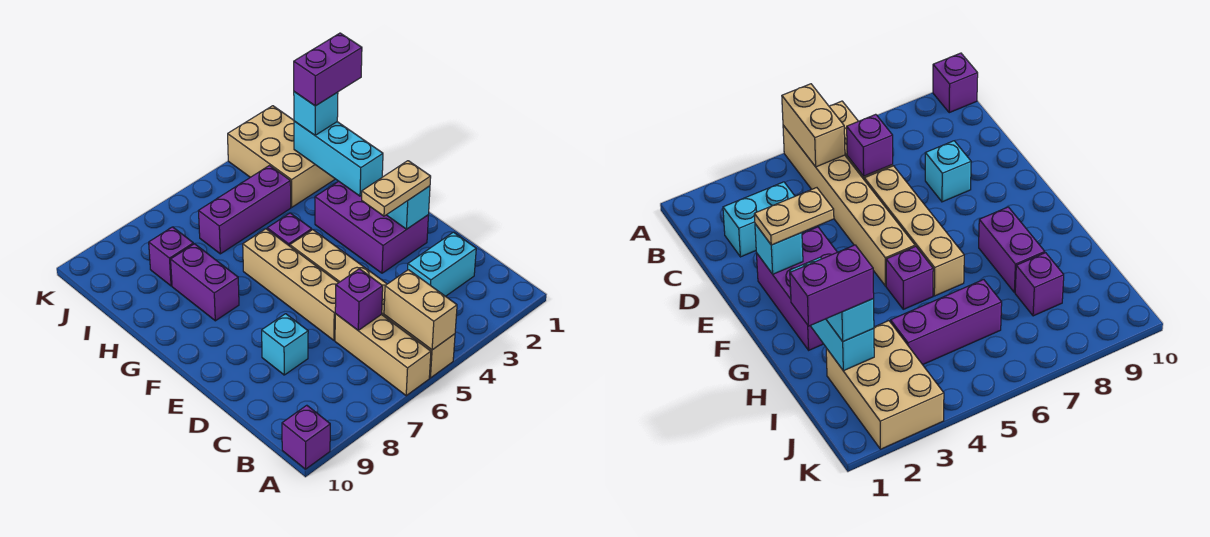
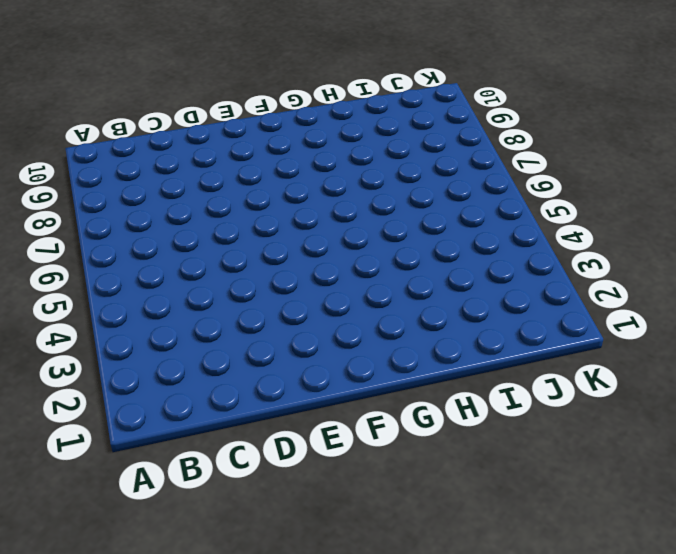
none -> tan brick A5:F5 level 1
none -> tan brick A6:C6 level 1
none -> purple brick A10 level 1

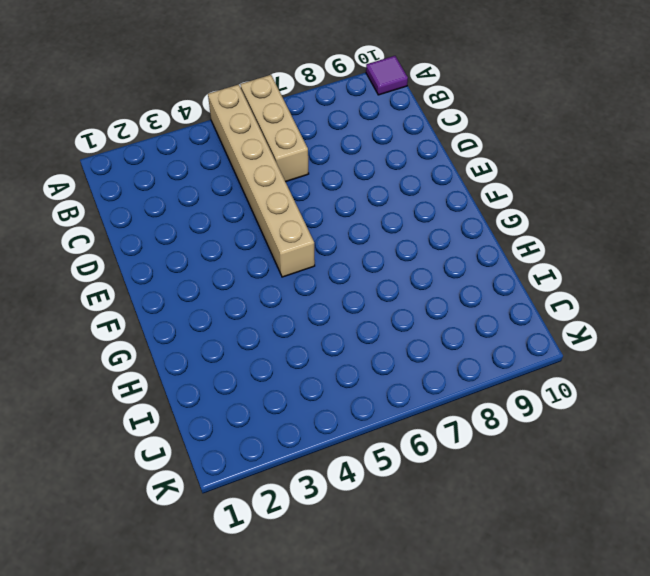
purple tile A10 level 1 -> purple brick A10 level 1
none -> cyan brick C2:C3 level 1
none -> tan brick D6:G6 level 1
none -> cyan brick D8 level 1

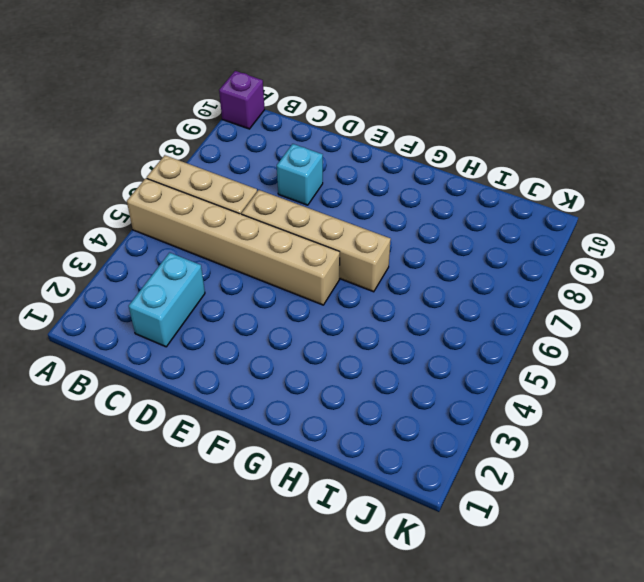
none -> purple brick E2:G3 level 1
none -> purple brick G5 level 1
none -> purple brick G8:H8 level 1

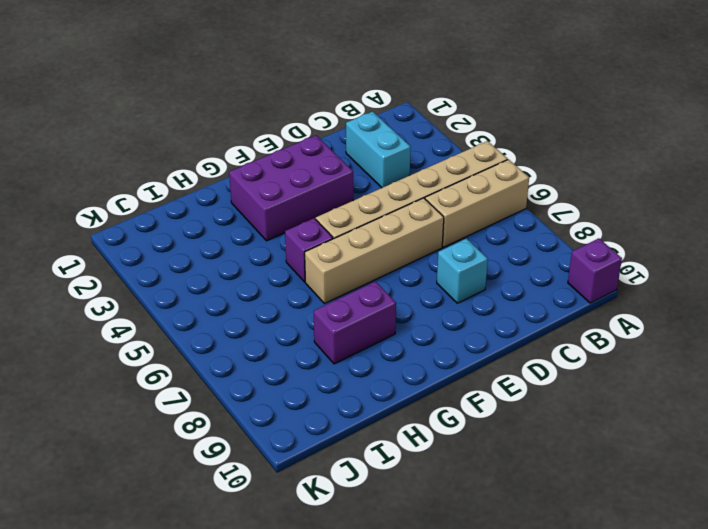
none -> tan brick I2:K3 level 1
none -> purple brick I4:I6 level 1
none -> purple brick I8 level 1

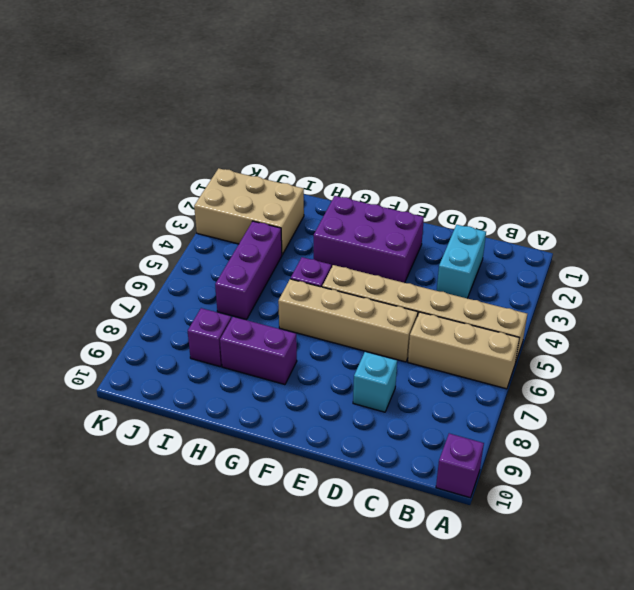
none -> tan brick A5:B5 level 2
none -> purple brick C6 level 2
none -> cyan brick E2 level 2

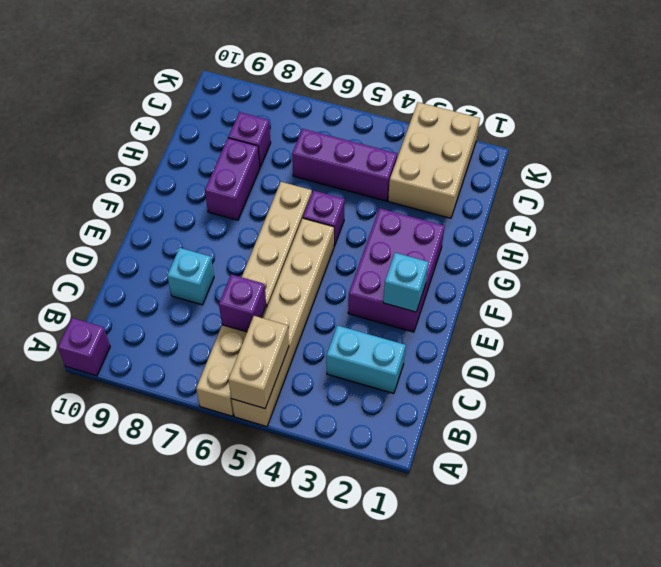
none -> cyan brick G2:I2 level 2
none -> tan plate E2:E3 level 3
none -> cyan brick I2 level 3

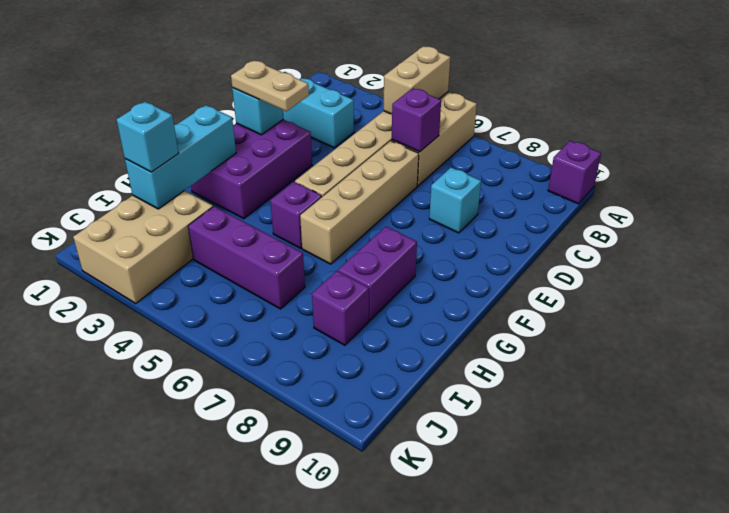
none -> purple brick I1:I2 level 4

